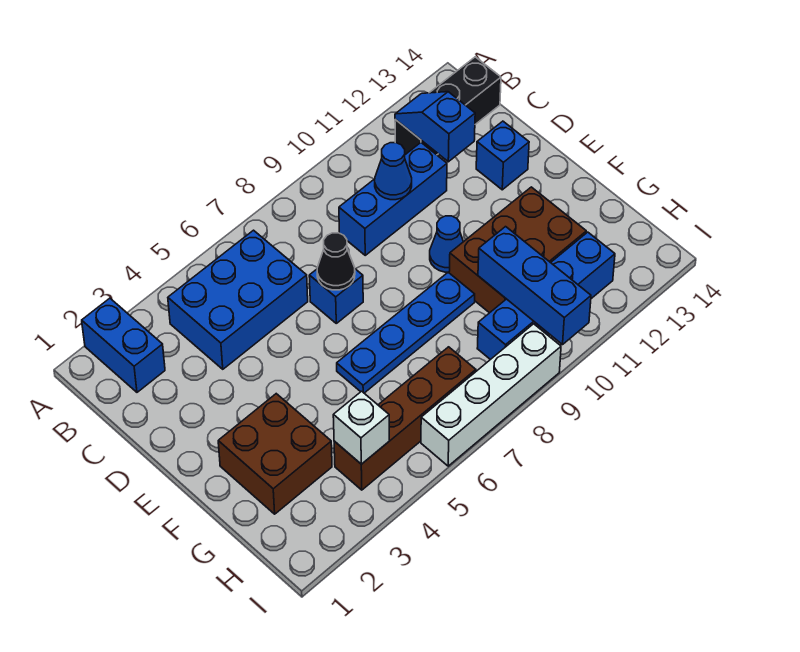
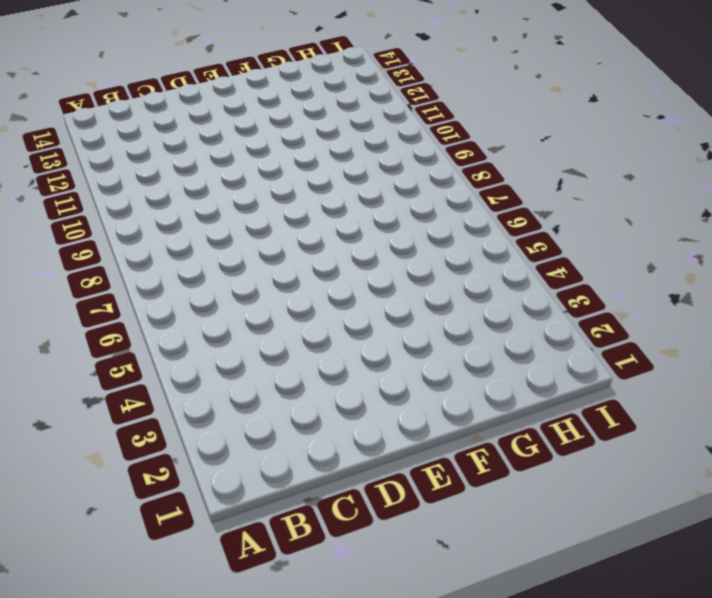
none -> blue brick A2:B2 level 1
none -> blue brick B4:C6 level 1
none -> black brick B12:B14 level 1

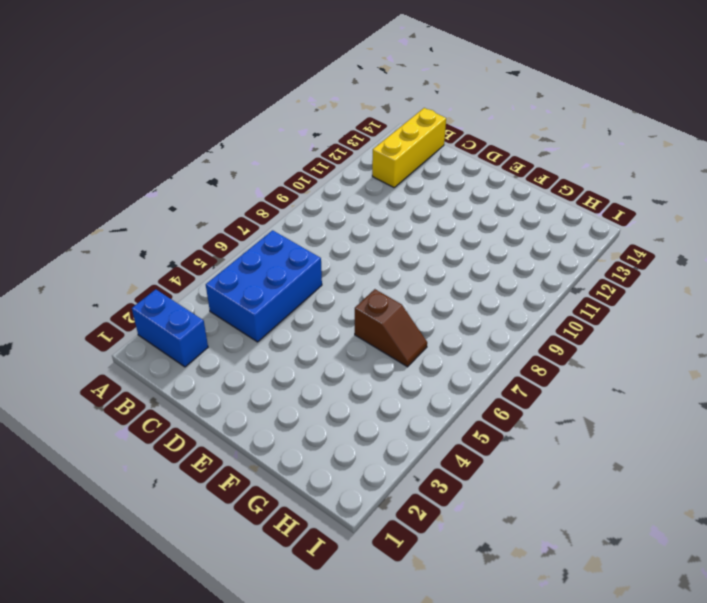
yellow brick B12:B14 level 1 -> black brick B12:B14 level 1
brown slope F6:G6 level 1 top F -> blue plate F6:F9 level 1
none -> blue brick C9:C11 level 1
none -> blue brick D7 level 1
none -> blue brick D13 level 1

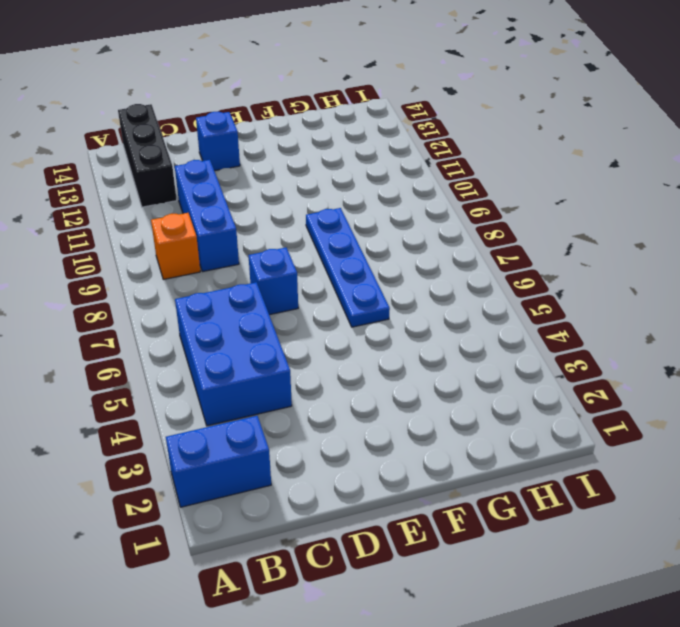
orange brick B9 level 1 -> none
none -> blue cone E10 level 1
none -> brown brick F2:G3 level 1
none -> brown brick F10:G12 level 1

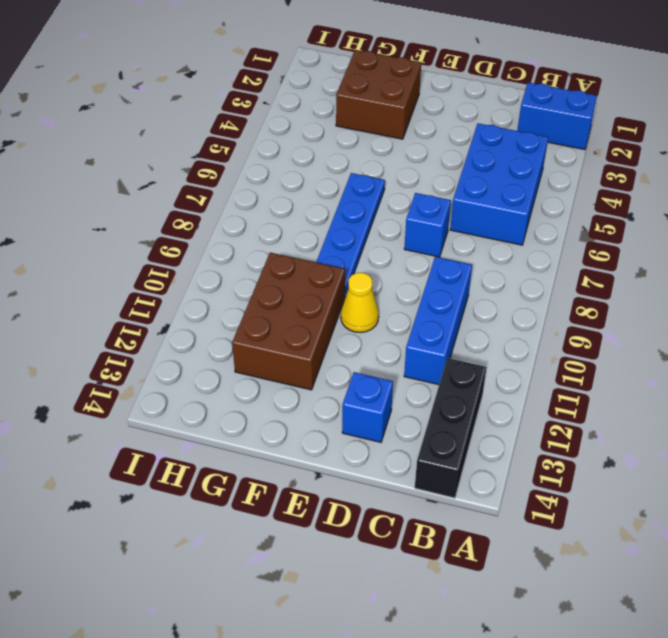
yellow cone E10 level 1 -> blue cone E10 level 1
none -> brown brick H4:H7 level 1
none -> blue brick H9:H12 level 1
none -> white brick I6:I9 level 1

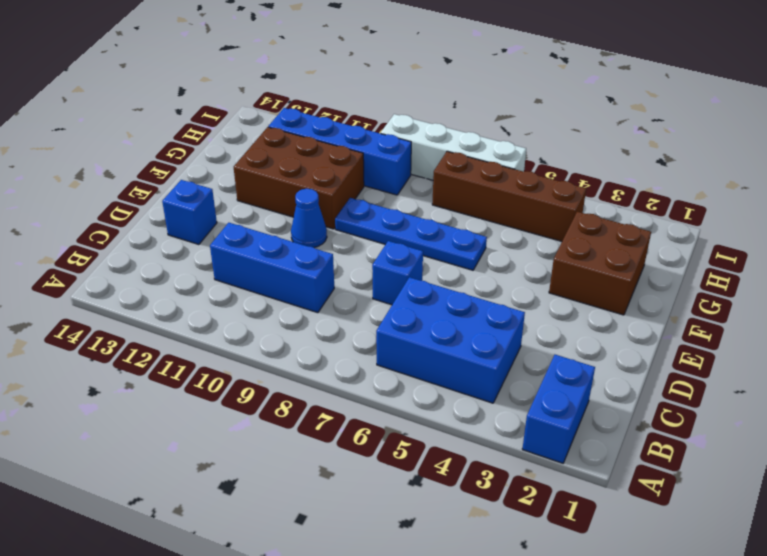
none -> black brick B12:B14 level 1
none -> blue slope B12:C12 level 2 top C
none -> blue cone C10 level 2

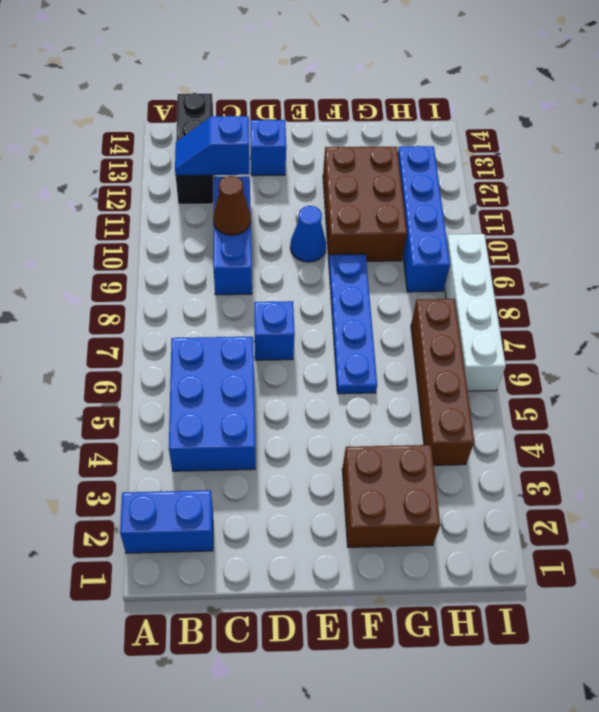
brown cone C10 level 2 -> blue cone C10 level 2
none -> black cone D7 level 2
none -> blue brick G10:I10 level 2
none -> white brick H4 level 2

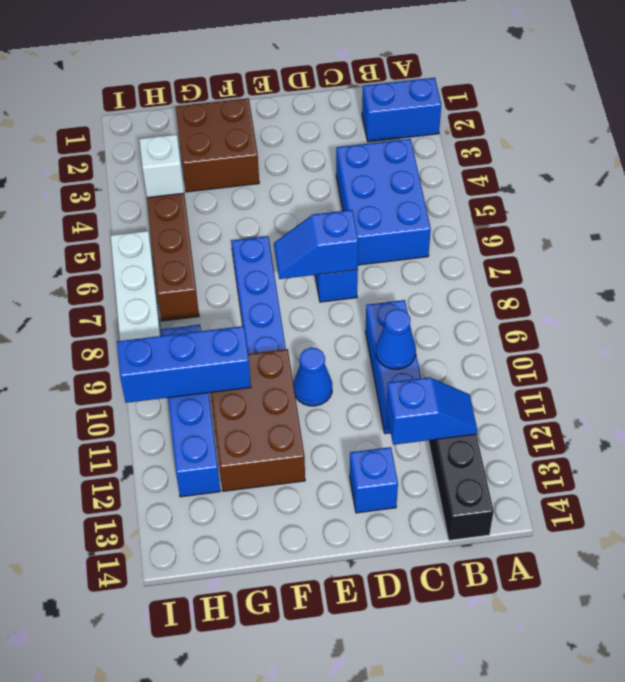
blue slope D7:E7 level 2 top D -> black cone D7 level 2

